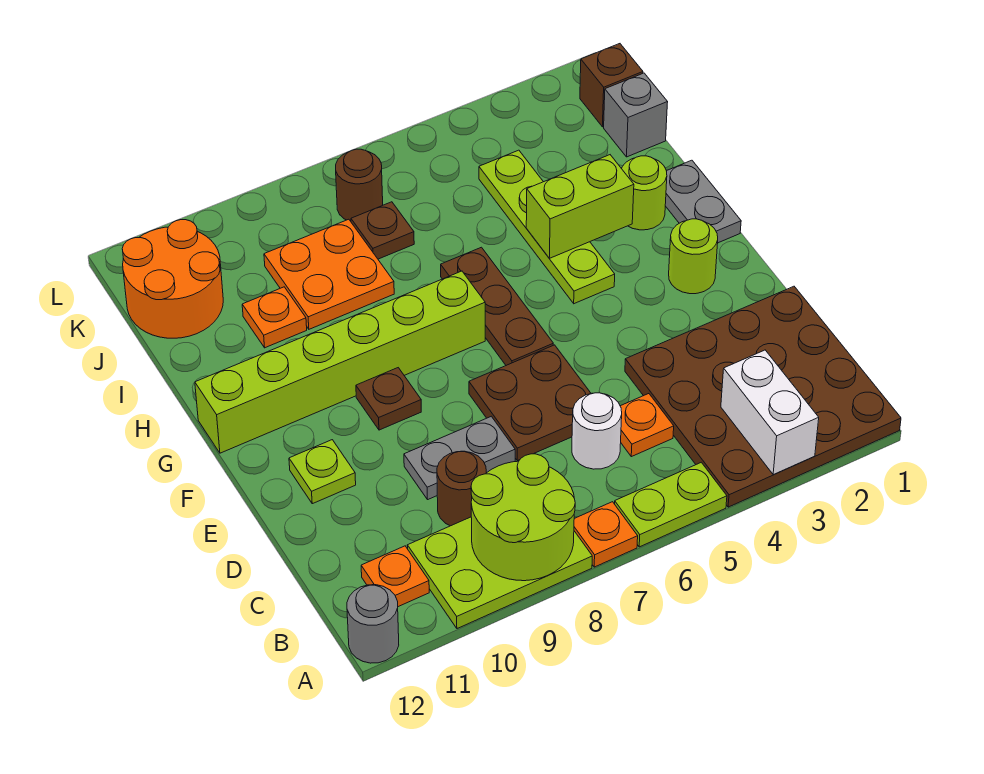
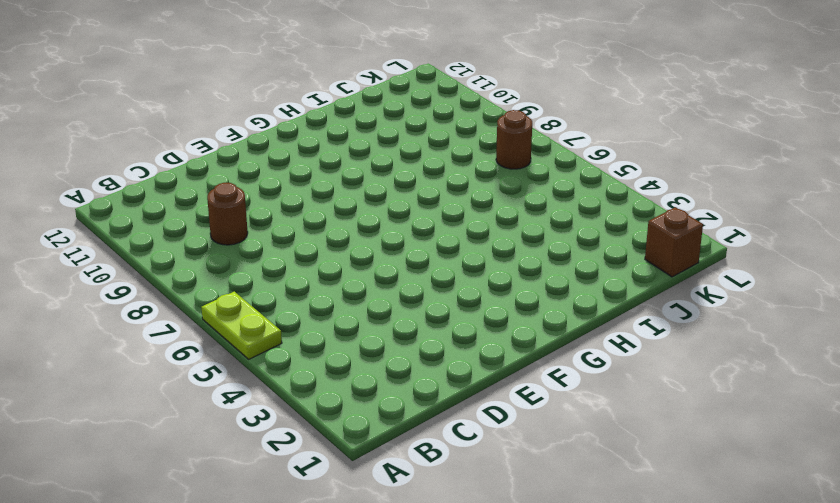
none -> brown plate A1:D4 level 1
none -> orange plate A7 level 1
none -> lime plate A8:B10 level 1

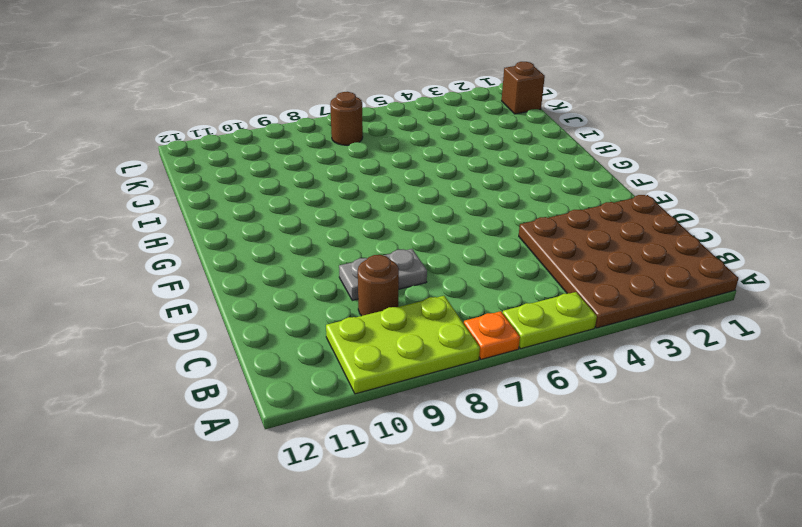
none -> grey round brick A12 level 1
none -> orange plate B11 level 1
none -> orange plate C5 level 1

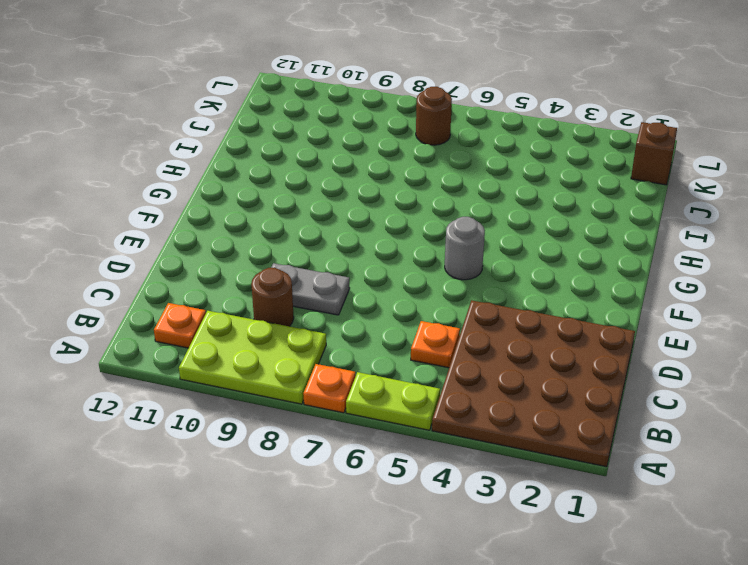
grey round brick F5 level 1 -> grey round brick A12 level 1
none -> white round brick C6 level 1
none -> brown plate D6:E7 level 1
none -> lime plate E11 level 1

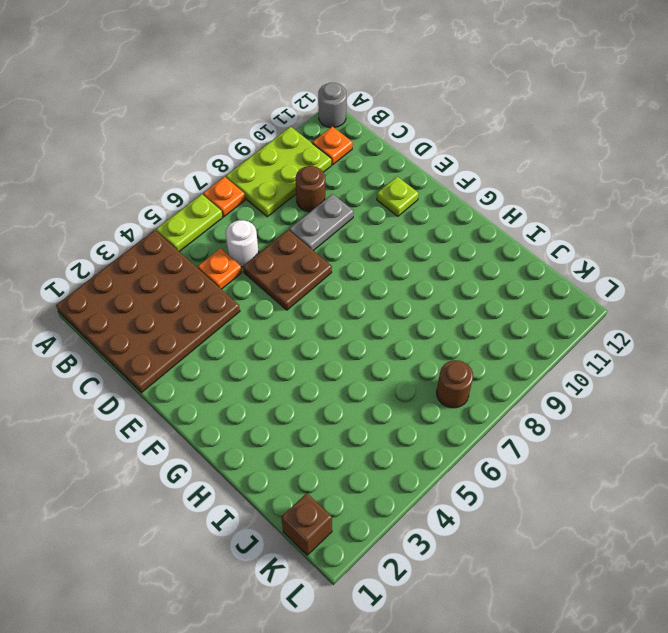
none -> lime round brick F2 level 1
none -> brown plate F6:H6 level 1
none -> brown plate F9 level 1

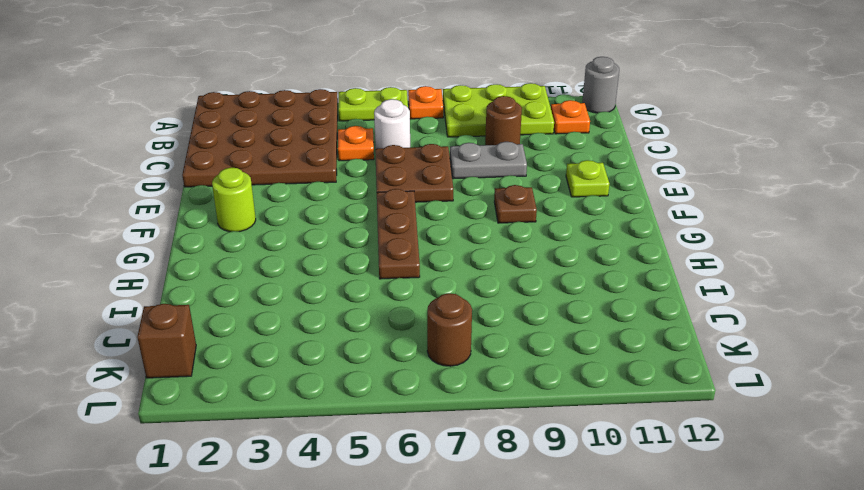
none -> grey plate G1:H1 level 1
none -> lime plate G4:J4 level 1
none -> lime brick G7:G12 level 1

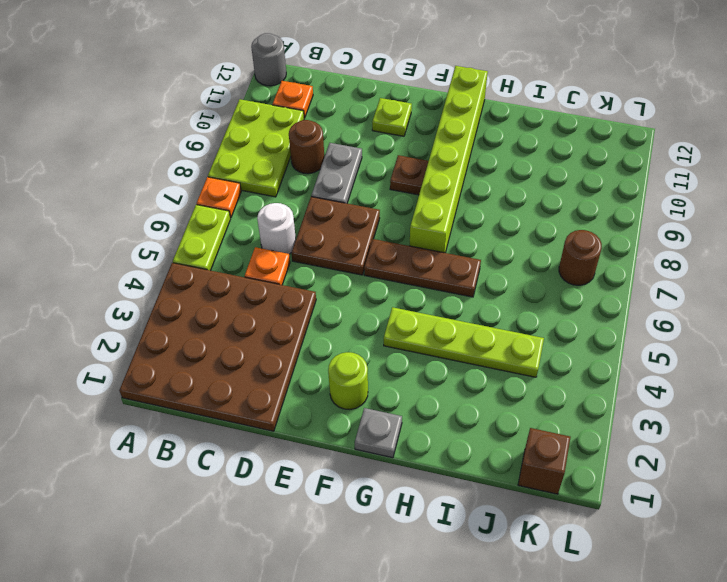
grey plate G1 level 1 -> grey plate G1:H1 level 1
none -> lime round brick H2 level 1
none -> orange plate I8:J9 level 1
none -> orange plate I10 level 1

